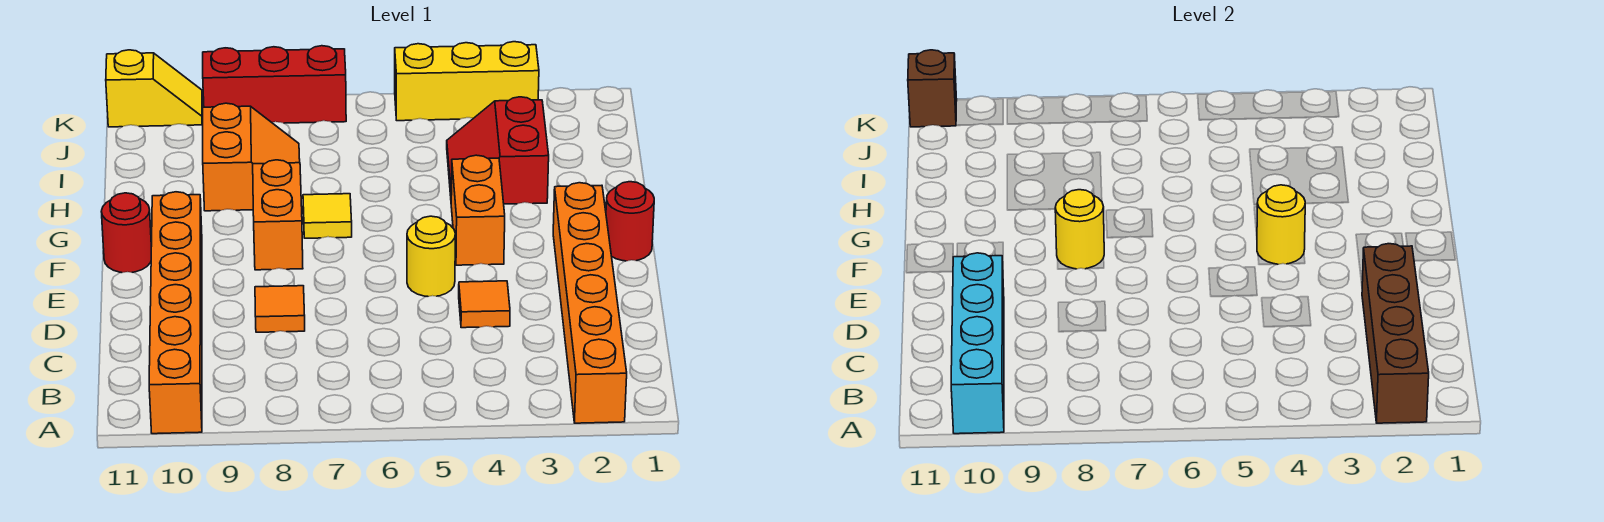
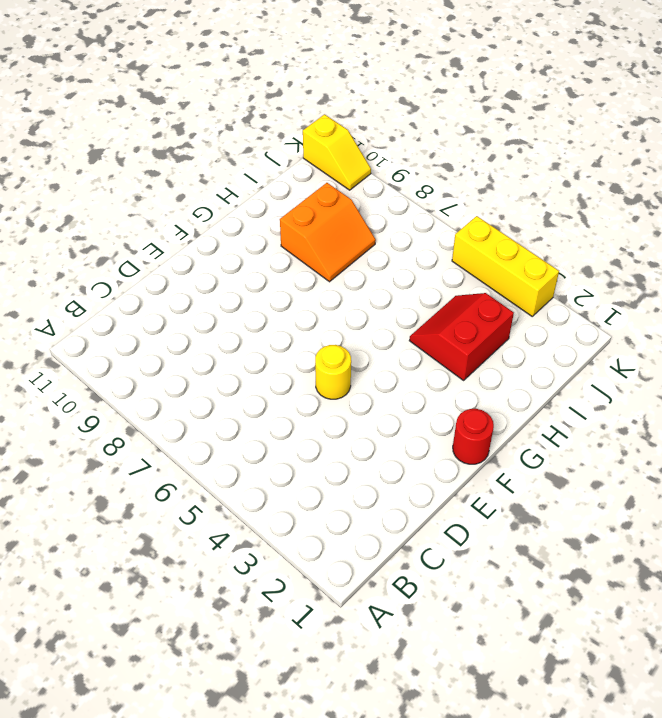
none -> orange brick A2:F2 level 1
none -> orange brick A10:F10 level 1
none -> orange tile D4 level 1

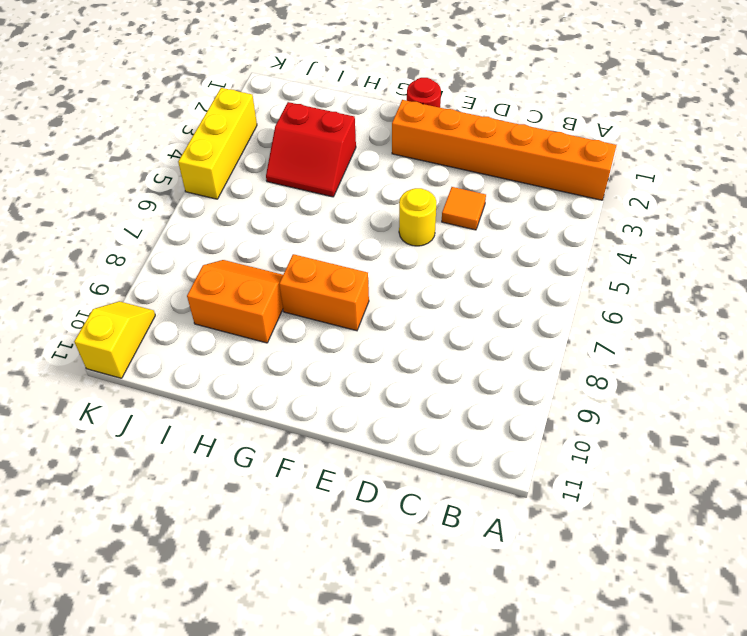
none -> orange brick A10:F10 level 1
none -> orange tile D8 level 1
none -> orange brick F4:G4 level 1

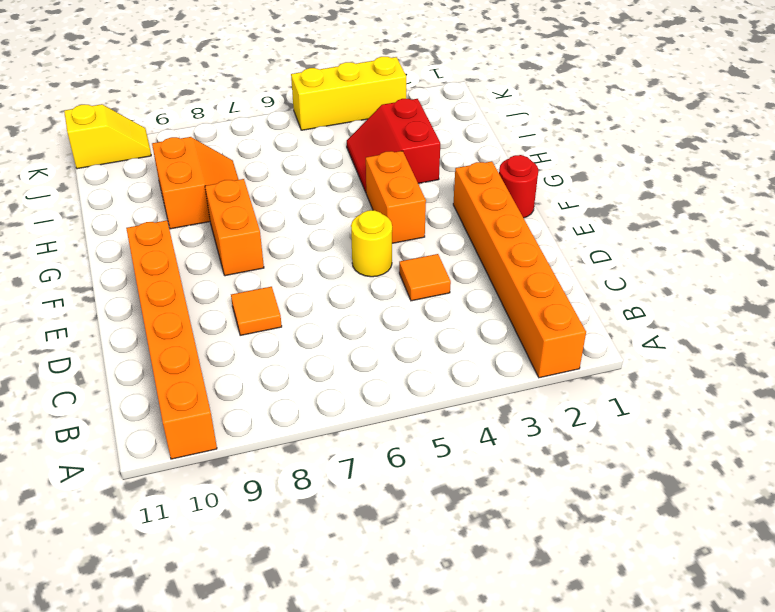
none -> red round brick F11 level 1
none -> yellow tile G7 level 1
none -> red brick K7:K9 level 1

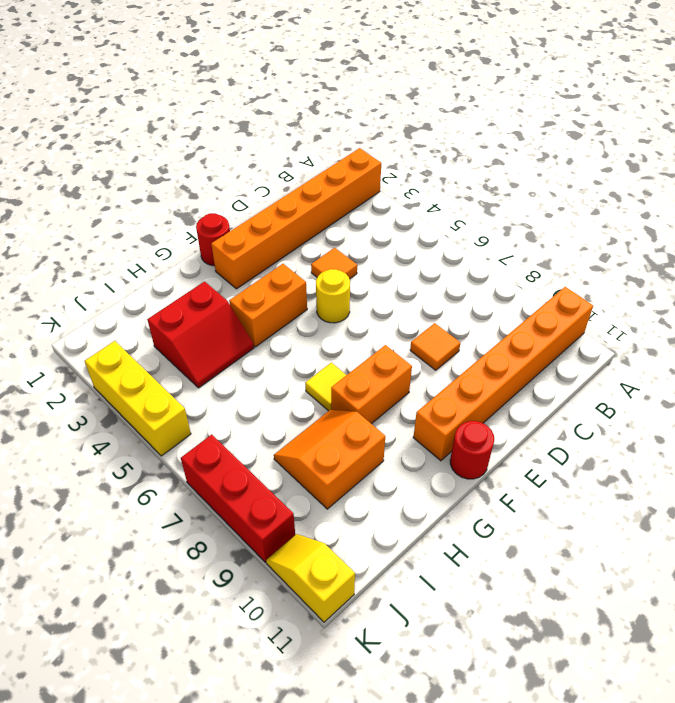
none -> brown brick A2:D2 level 2
none -> cyan brick A10:D10 level 2
none -> yellow round brick F4 level 2

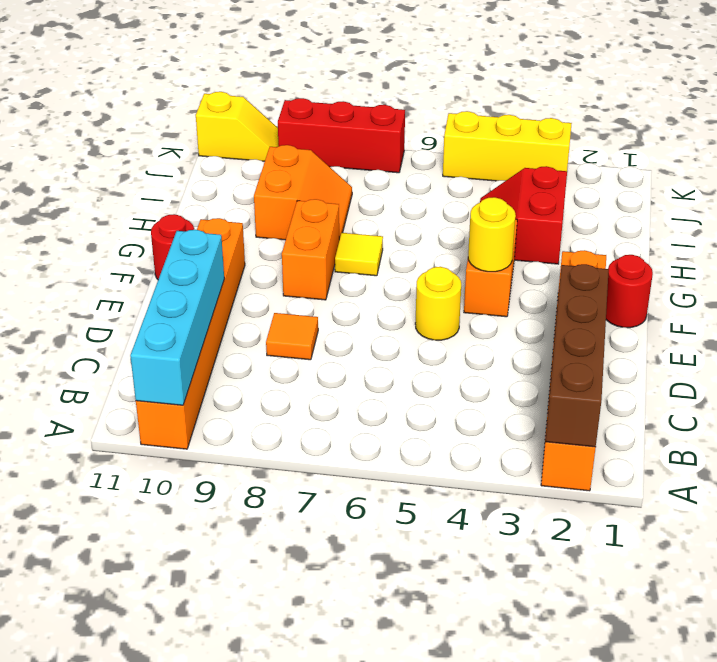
none -> orange tile D4 level 1
none -> yellow round brick F8 level 2
none -> brown brick K11 level 2

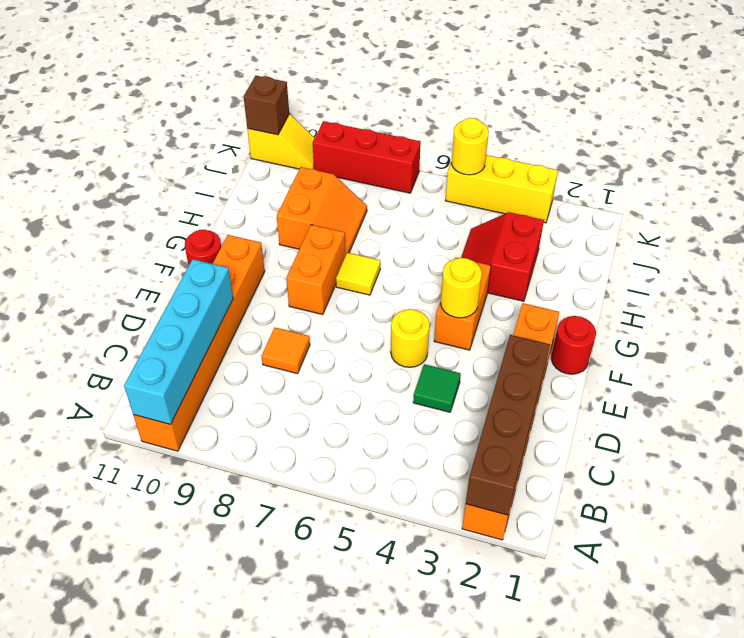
green tile D4 level 1 -> orange tile D4 level 1
yellow round brick K5 level 2 -> yellow round brick F8 level 2

